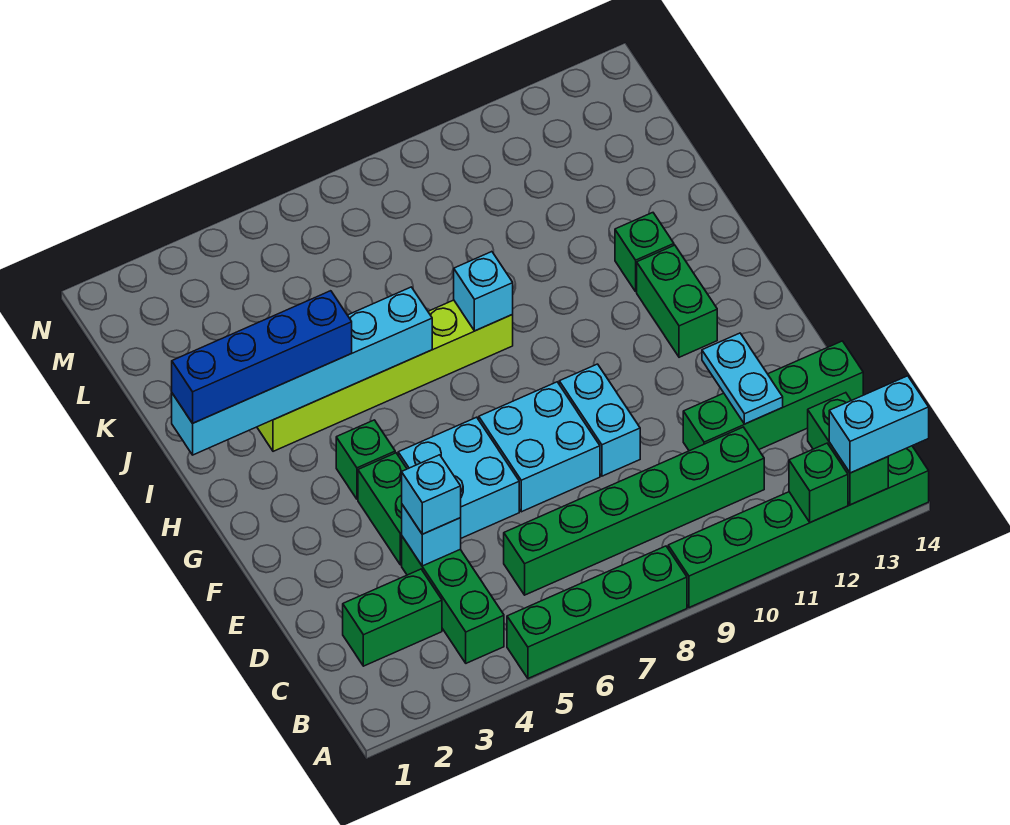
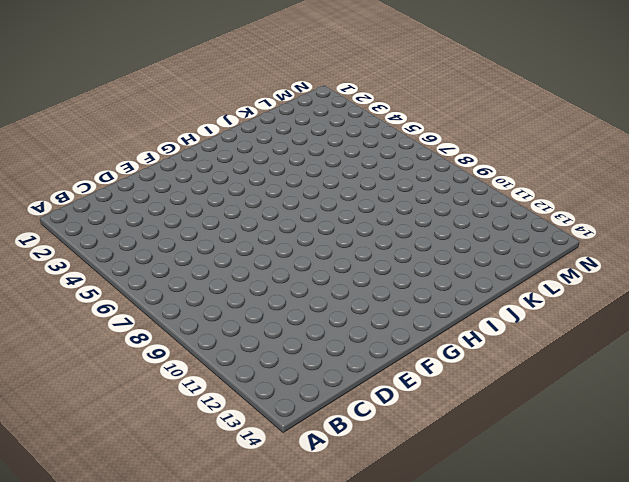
none -> green brick A5:A8 level 1
none -> green brick A9:A14 level 1
none -> green brick B4:D4 level 1

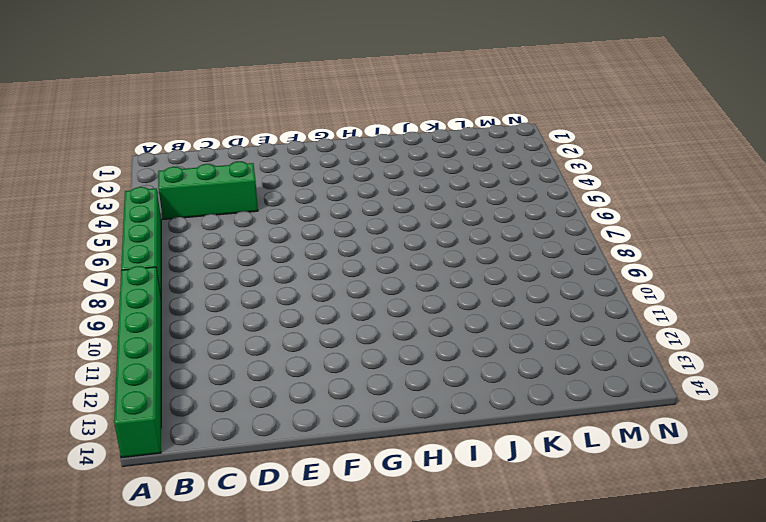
none -> green brick C2:C3 level 1
none -> green brick C6:C11 level 1
none -> green brick D11:D14 level 1

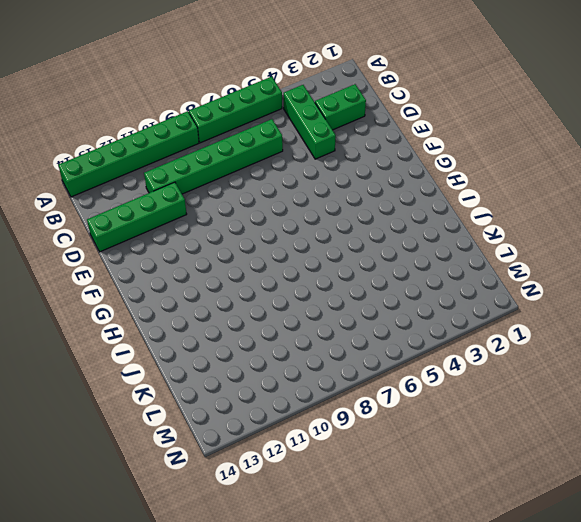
none -> green brick E4:F4 level 1
none -> cyan brick E5:F6 level 1
none -> cyan brick E7:F8 level 1

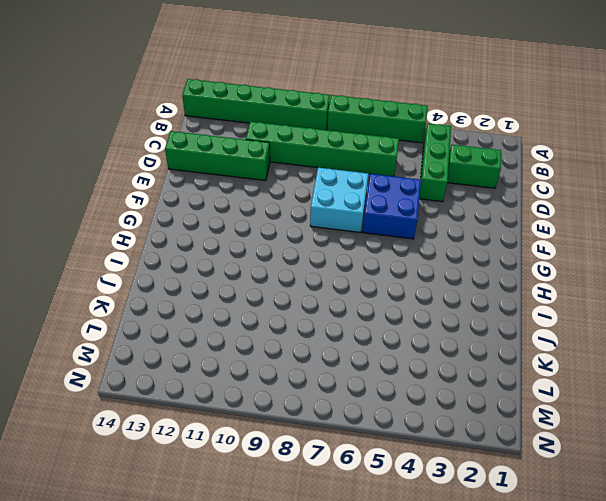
blue brick E5:F6 level 1 -> cyan brick E5:F6 level 1
none -> green brick E4:F4 level 1
none -> cyan brick E9:F9 level 1
none -> green brick G4 level 1

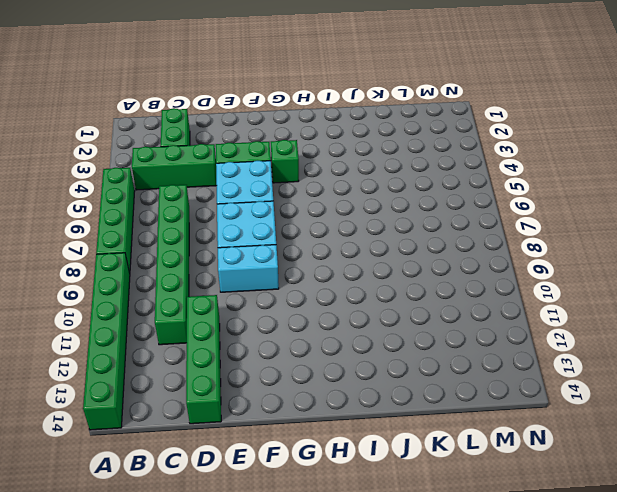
none -> green brick G12:H12 level 1
none -> lime brick I3:I8 level 1
none -> green brick I12 level 1

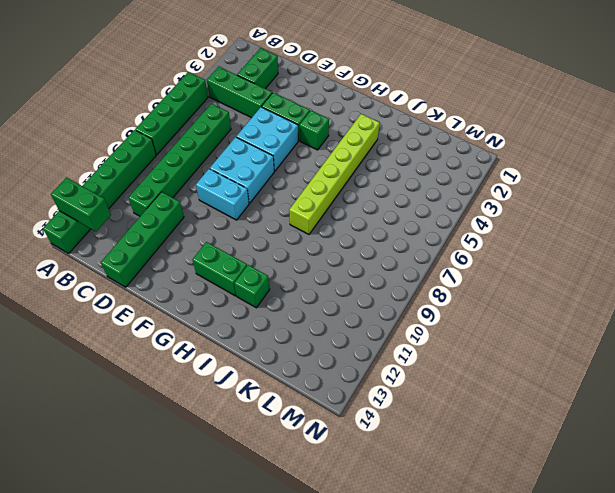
none -> green brick A12 level 2
none -> cyan brick D4 level 2
none -> cyan plate D12:E12 level 2

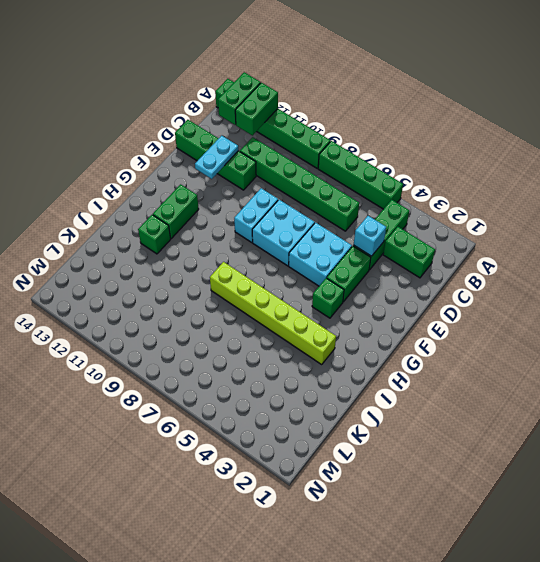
green brick A12:B12 level 2 -> green brick A12 level 2
none -> cyan brick I1:I6 level 2
none -> cyan brick I8 level 2
none -> cyan brick A13:A14 level 3

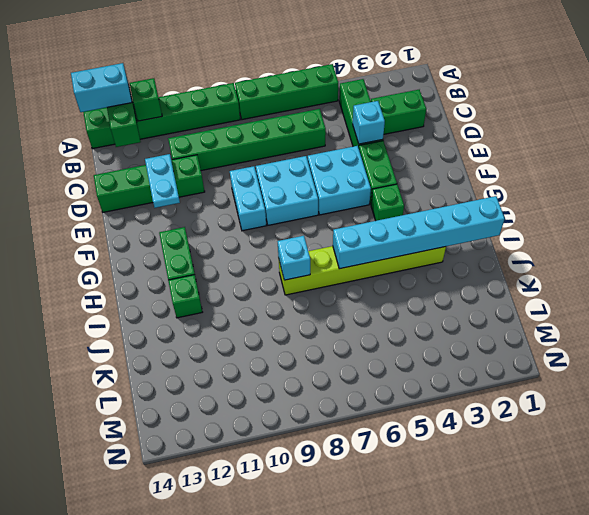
none -> cyan brick D4 level 3
none -> blue brick I1:I4 level 3

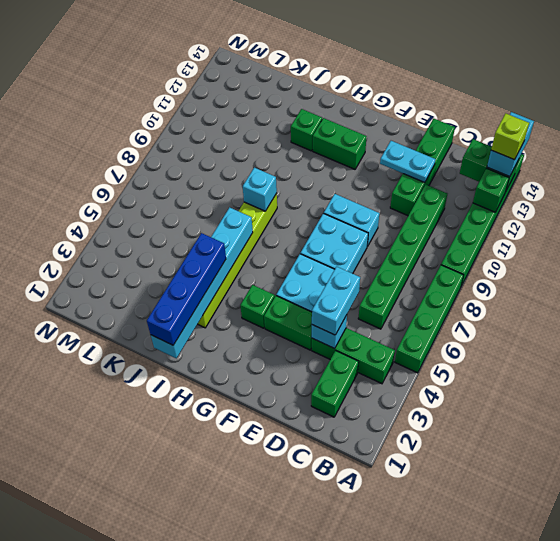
lime brick A13 level 4 -> none
cyan brick D4:D5 level 3 -> cyan brick D4 level 3

